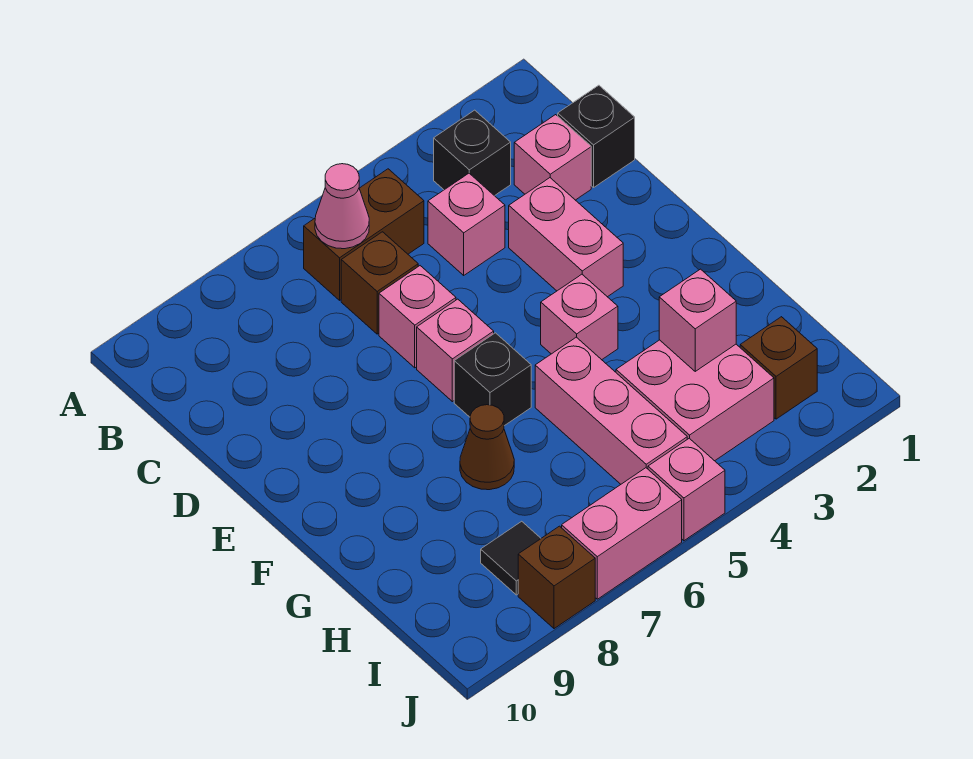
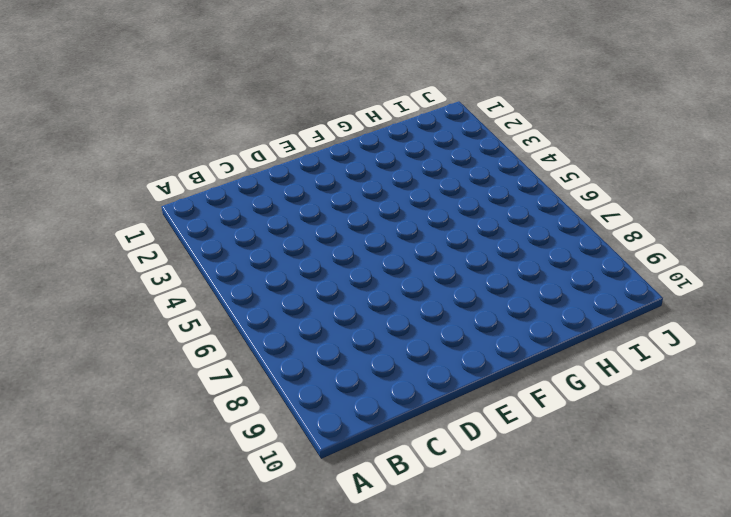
none -> black brick B3 level 1
none -> brown brick B5:B6 level 1
none -> black brick C1 level 1

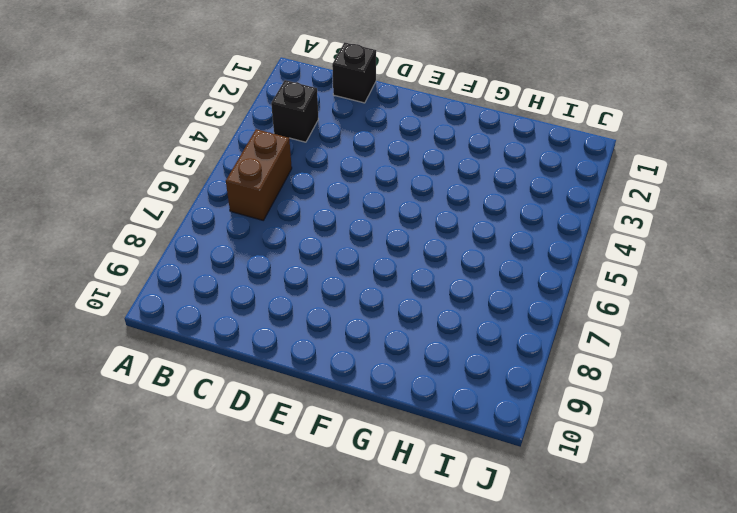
none -> pink brick C2 level 1
none -> pink brick C4 level 1
none -> brown brick C6 level 1

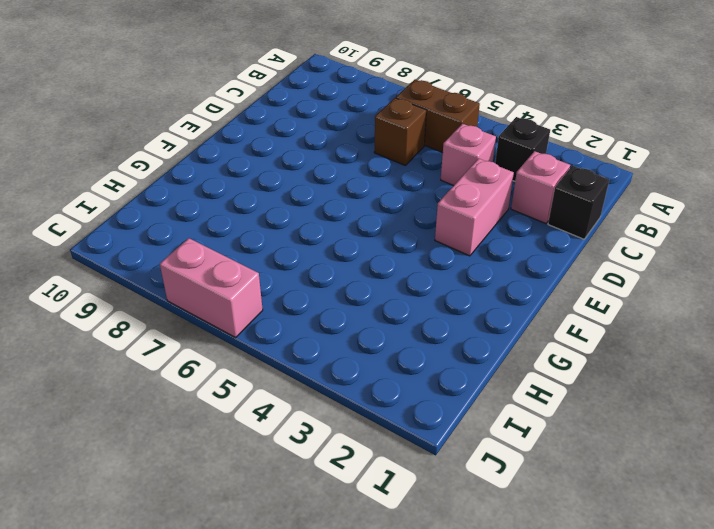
none -> pink brick D6 level 1
none -> pink brick E6 level 1
none -> pink brick F4 level 1

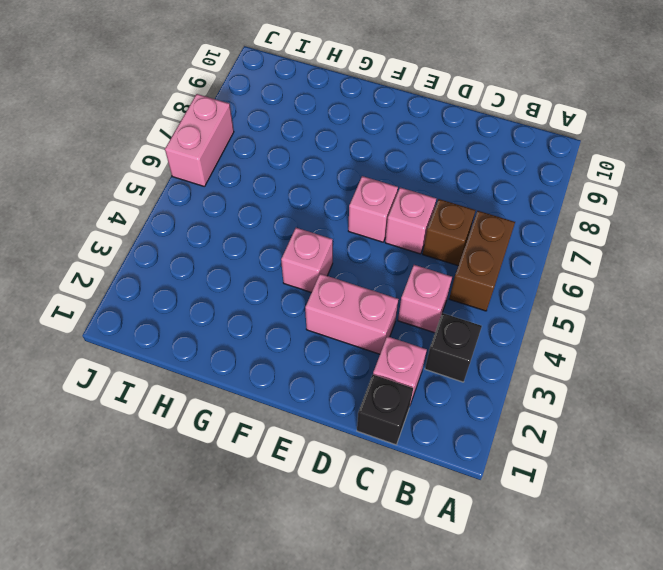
none -> black brick F6 level 1
none -> pink brick G5:I5 level 1
none -> brown cone G7 level 1

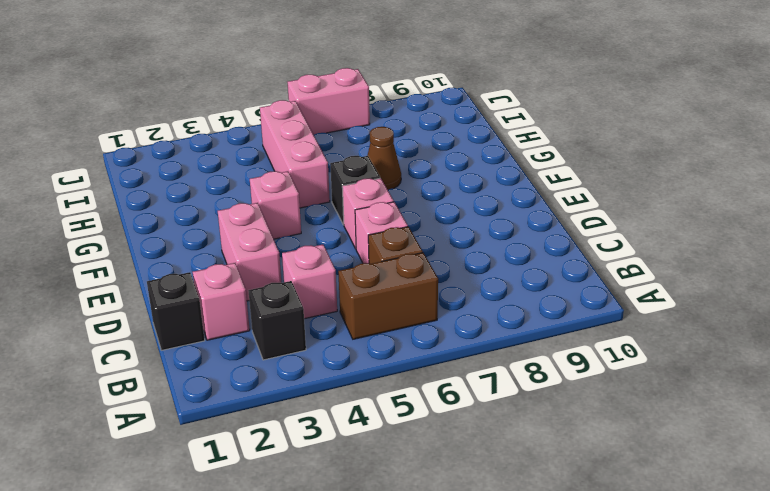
none -> pink brick H3:I4 level 1
none -> brown brick I2 level 1
none -> black tile I8 level 1

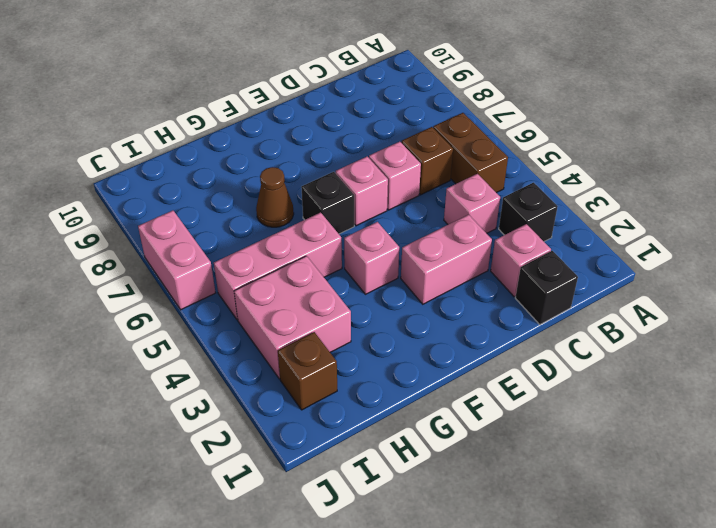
none -> black tile I8 level 1
none -> pink brick J5 level 1
none -> brown brick J8 level 1

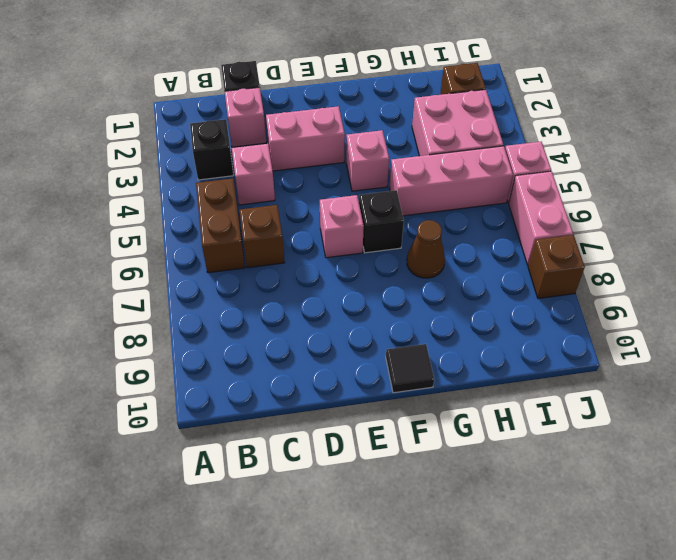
black tile F10 level 1 -> black tile I8 level 1
none -> pink brick D6 level 1
none -> pink cone B6 level 2
none -> pink brick H3 level 2

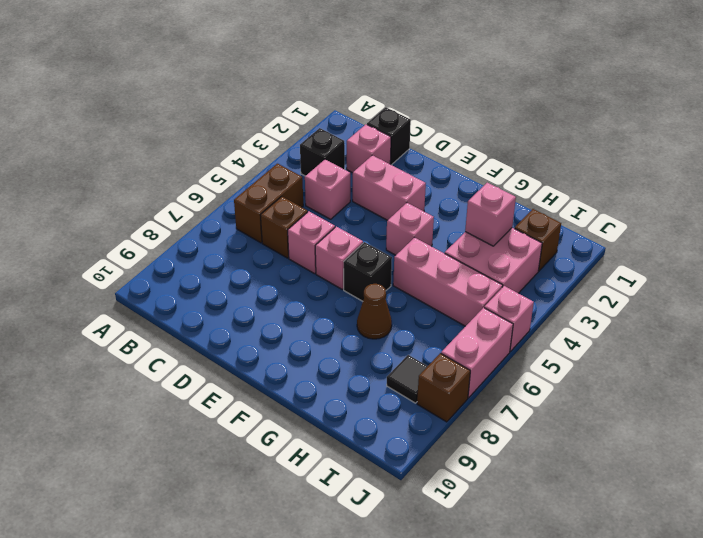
none -> pink cone B6 level 2

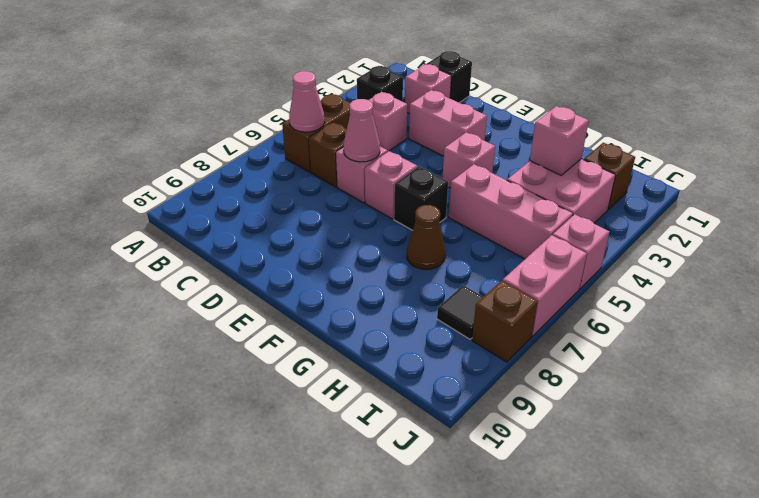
pink cone D6 level 2 -> none

